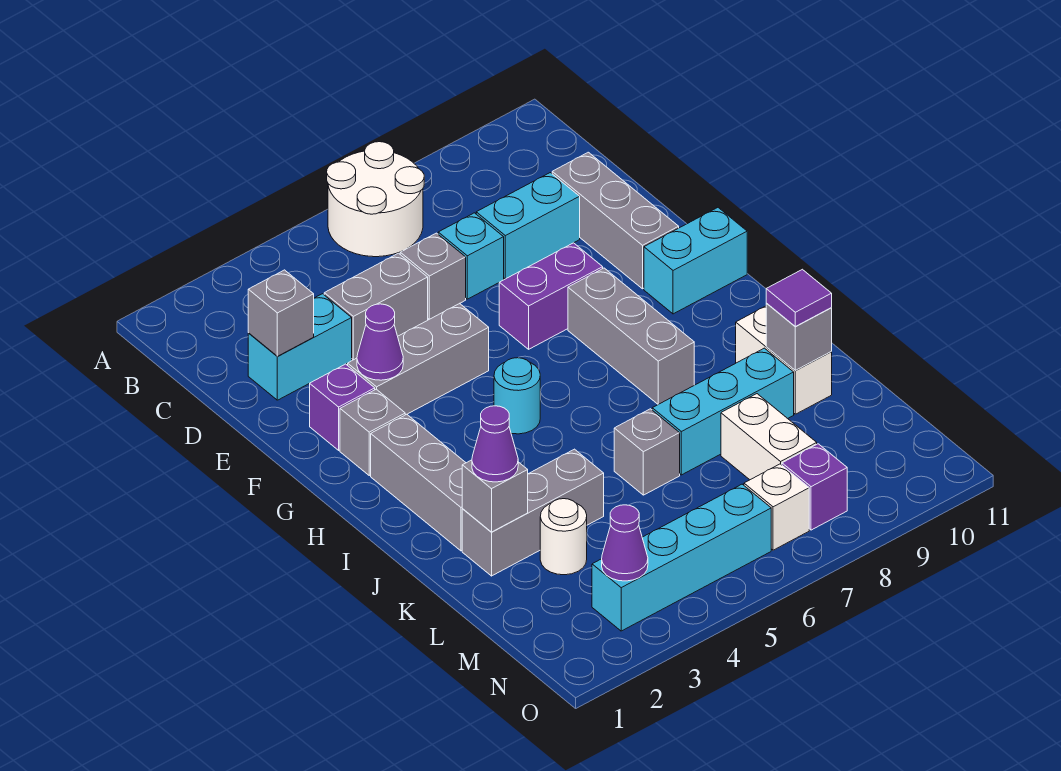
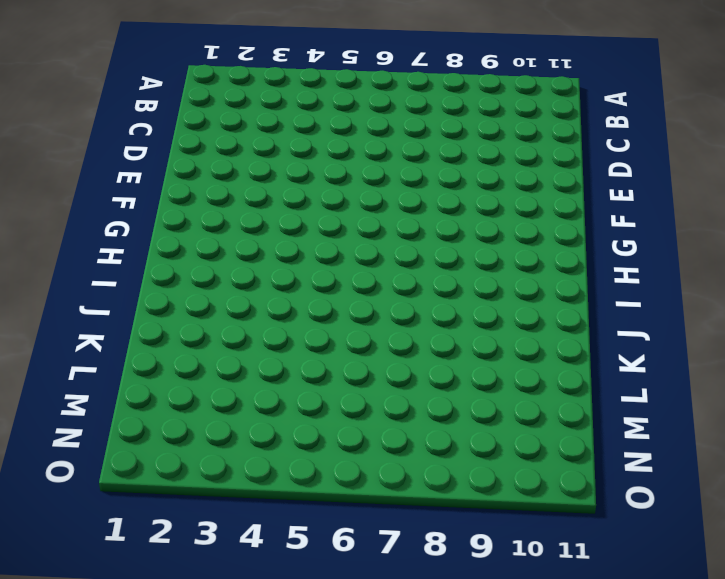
none -> white round brick A6:B7 level 1
none -> cyan brick D2:D3 level 1
none -> grey brick D4:D5 level 1
none -> grey brick D6 level 1

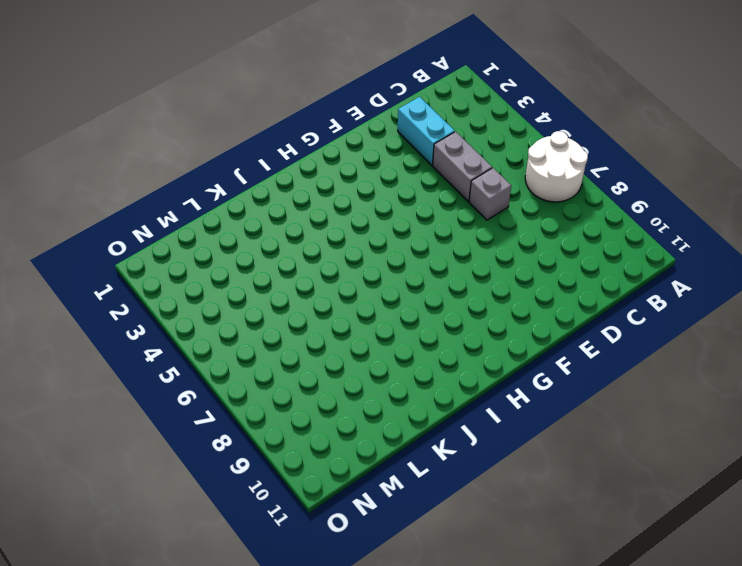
none -> cyan brick D7 level 1
none -> cyan brick D8:D9 level 1
none -> grey brick D10:F10 level 1
none -> purple brick F2 level 1

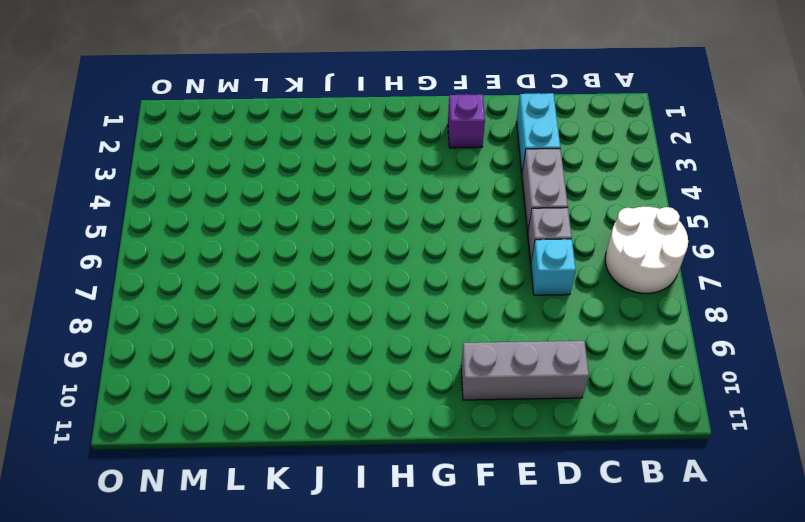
none -> cyan brick D8:D9 level 1
none -> grey brick F3:F5 level 1
none -> purple brick F7:F8 level 1
none -> grey brick G2 level 1

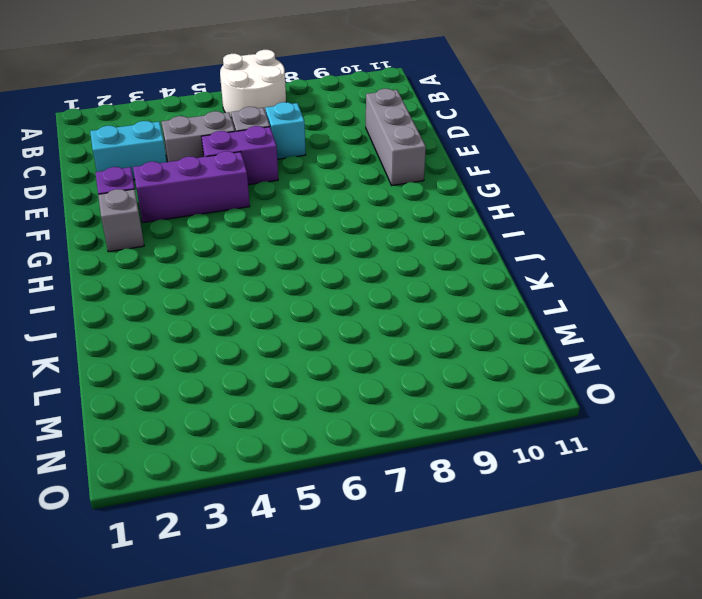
purple brick E5:E6 level 1 -> purple brick F7:F8 level 1
purple brick F3:F5 level 1 -> grey brick F3:F5 level 1
none -> cyan brick D8:D9 level 1
none -> grey brick G8:I8 level 1
none -> cyan brick G10:G11 level 1
none -> grey brick H2:J2 level 1

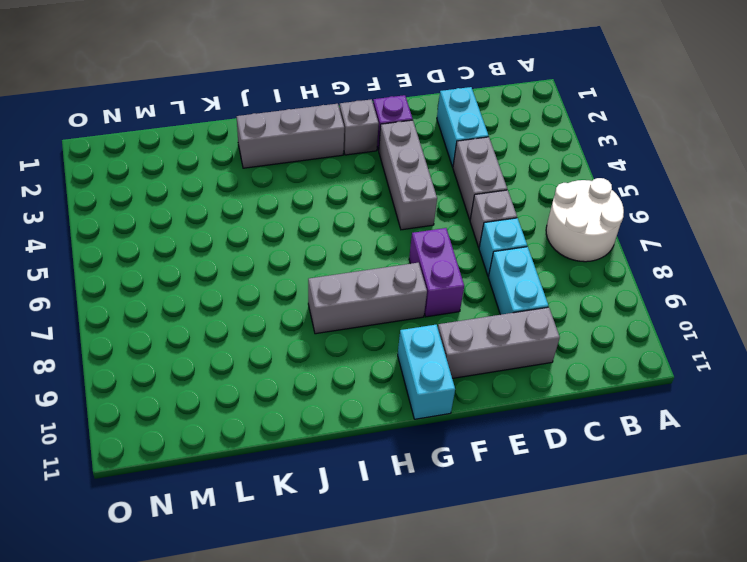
none -> cyan round brick H5 level 1
none -> white brick J10:K10 level 1
none -> grey brick K2:K4 level 1
none -> grey brick K6 level 1

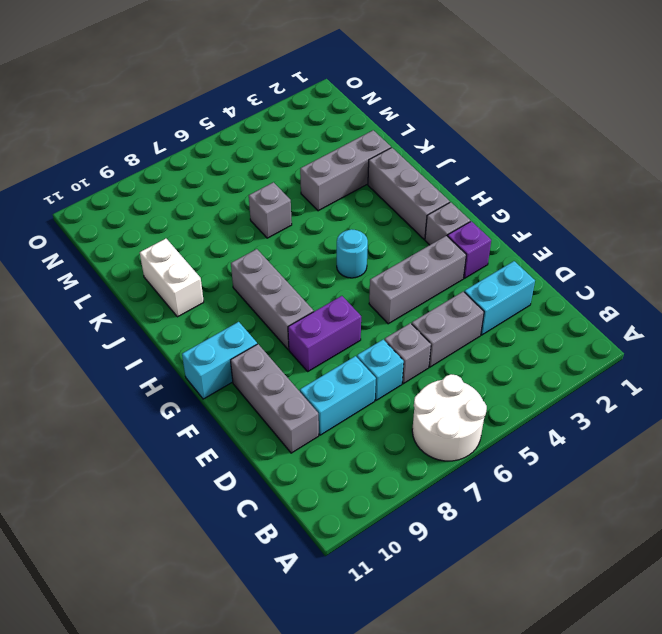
none -> cyan brick K7:K9 level 1
none -> white round brick L3 level 1
none -> white brick L8:M8 level 1
none -> cyan brick N3:N6 level 1

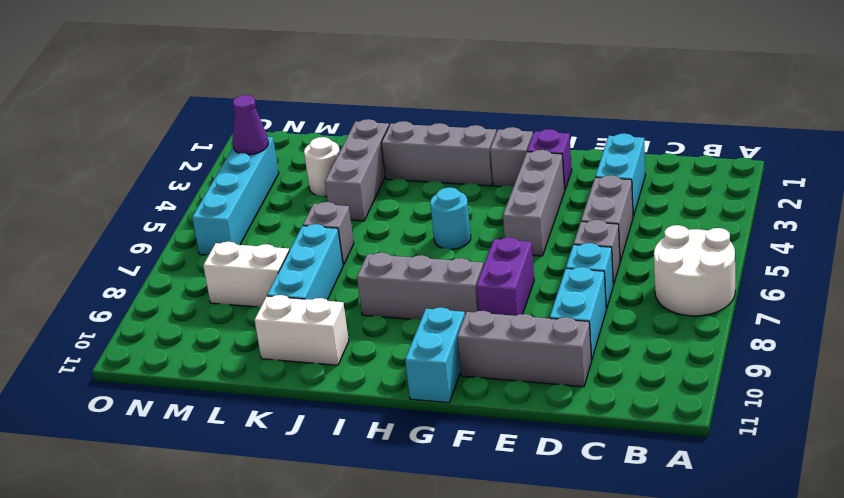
none -> white brick N7 level 1
none -> purple brick N8 level 1
none -> grey brick D2 level 2
none -> purple cone F3 level 2

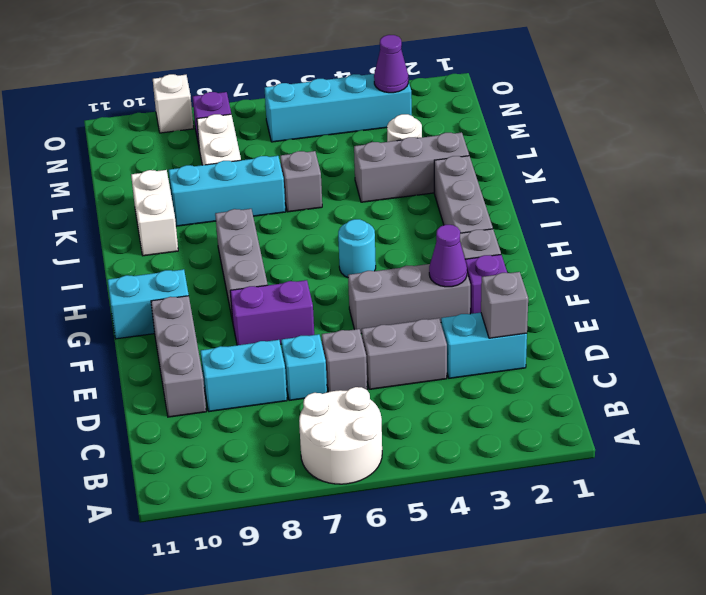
white brick O9 level 1 -> white brick N7 level 1
none -> grey brick K2 level 2
none -> grey brick K10 level 2
none -> purple cone K2 level 3
none -> purple tile K10 level 3

